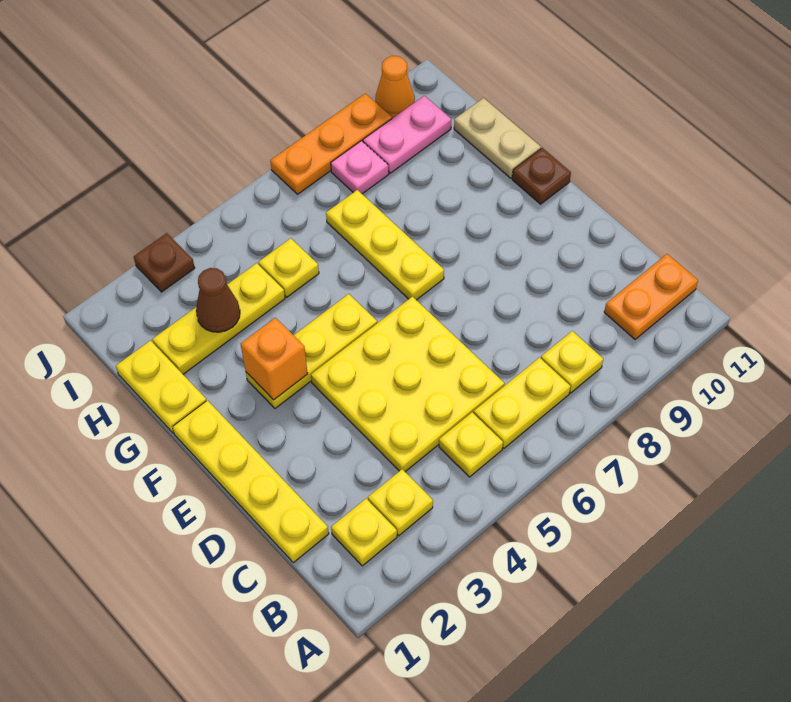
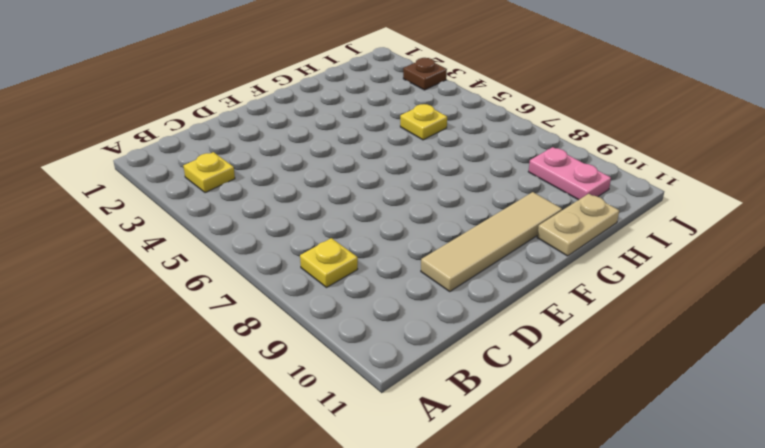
tan tile D10:G10 level 1 -> none
none -> yellow plate B2 level 1
none -> yellow plate B5 level 1
none -> yellow plate B6:B7 level 1

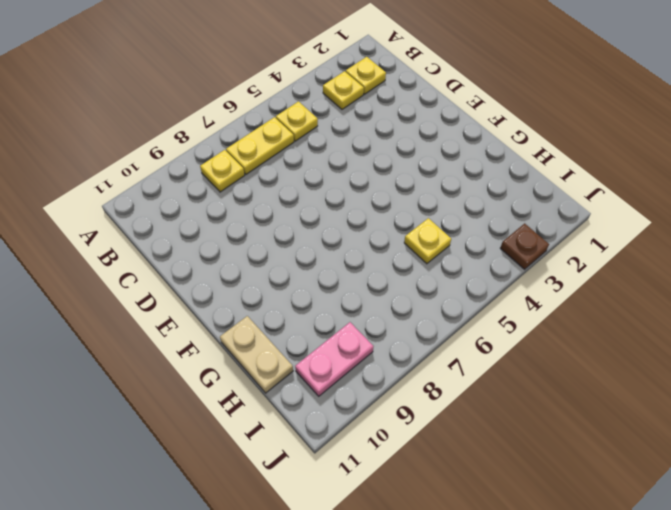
none -> orange plate B10:B11 level 1
none -> yellow plate C1:F1 level 1
none -> yellow plate C4:E6 level 1

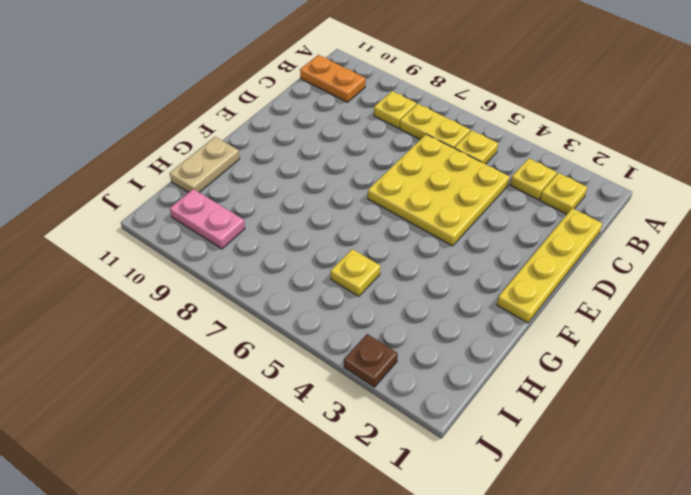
none -> yellow plate F3:F5 level 1
none -> yellow plate F7:H7 level 1
none -> brown plate F11 level 1

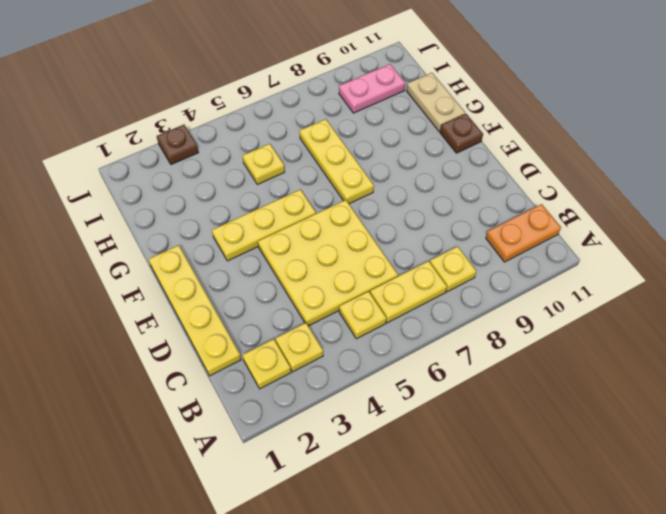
none -> yellow plate G1:H1 level 1
none -> yellow plate H2:H4 level 1
none -> pink plate I8 level 1

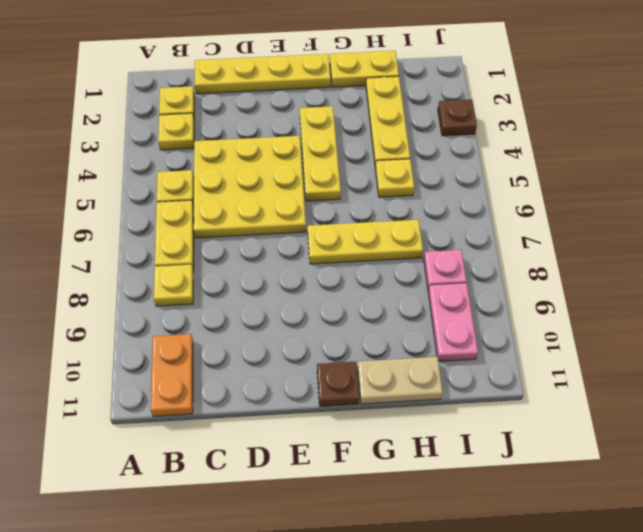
none -> orange plate J7:J9 level 1
none -> orange cone J10 level 1
none -> orange brick F3 level 2

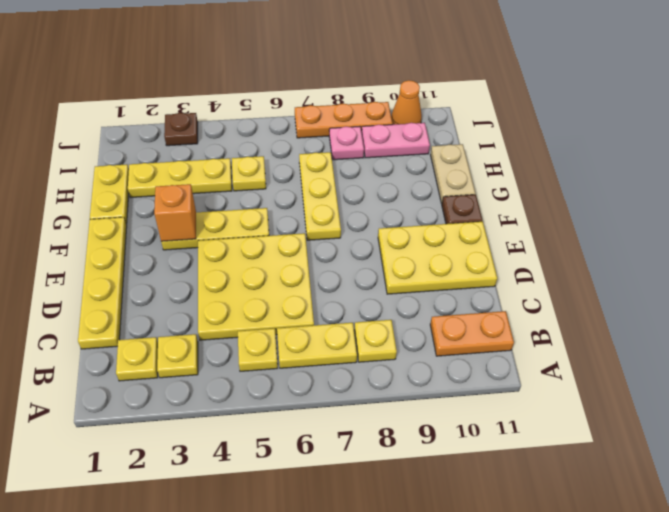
yellow plate D9:E11 level 1 -> none
none -> brown cone H3 level 2

